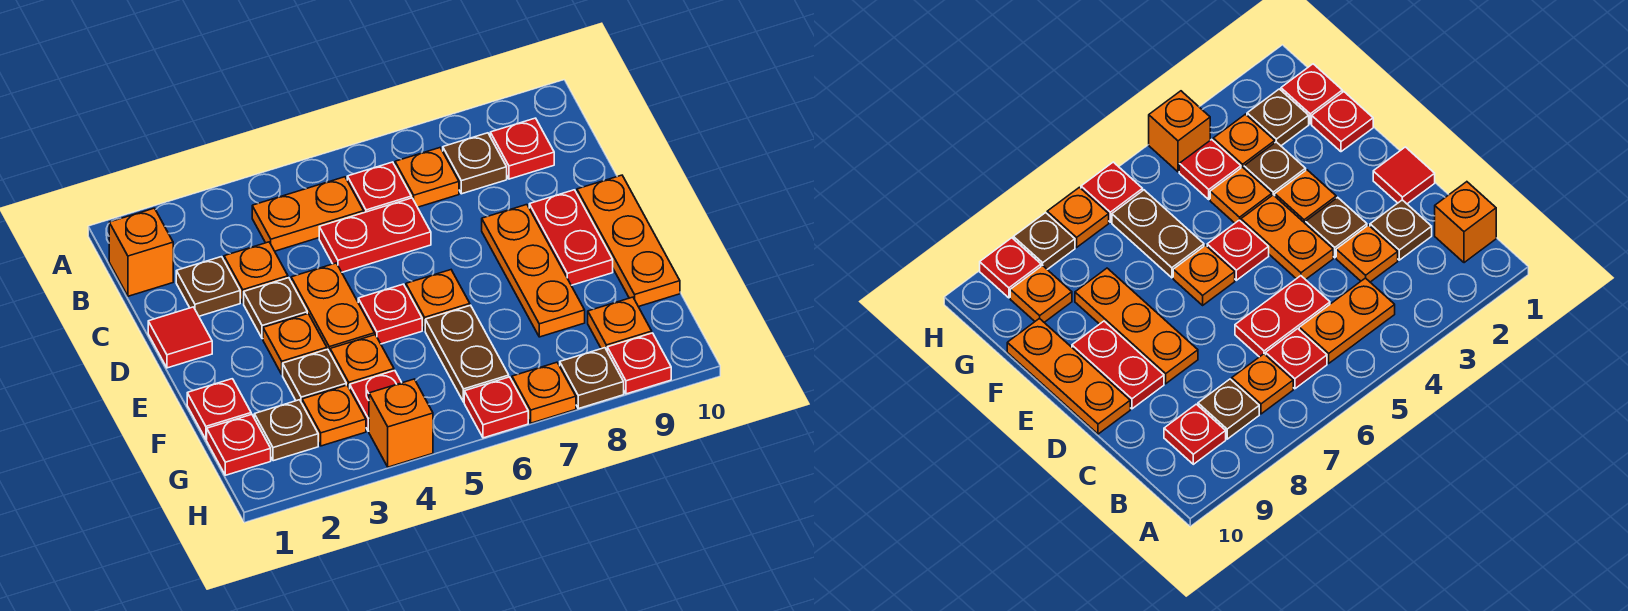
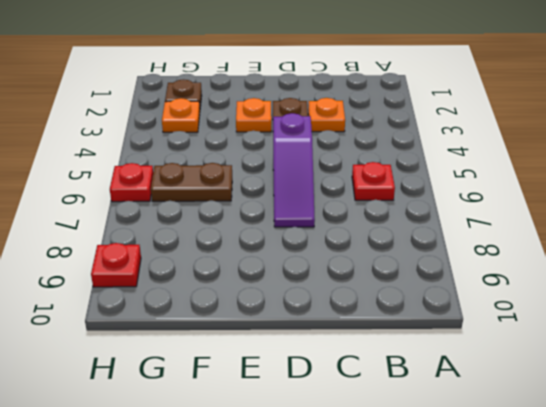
purple slope D5:D7 level 1 top 5 -> none
none -> orange brick B1 level 1
none -> orange plate B4:B5 level 1
none -> orange plate B7 level 1
none -> brown plate B8 level 1

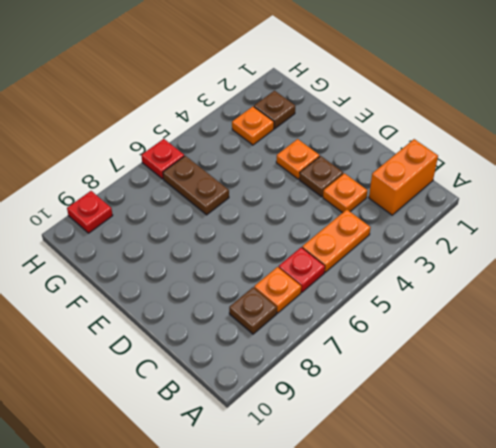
orange brick B1:B2 level 1 -> orange brick B1 level 1
none -> red plate B9 level 1
none -> brown plate C2 level 1
none -> red plate C5:C6 level 1
none -> red tile D1 level 1

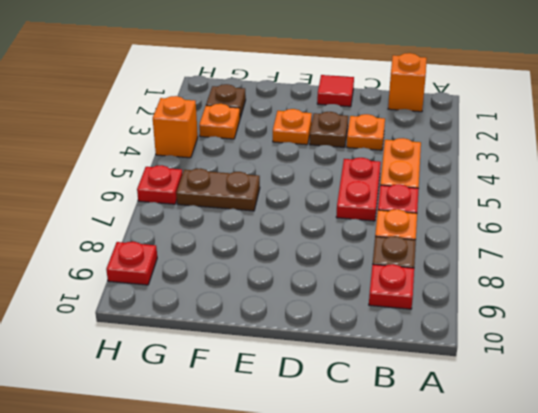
none -> brown plate C2 level 1
none -> orange plate D4:E4 level 1
none -> orange plate D8:F8 level 1
none -> red plate D9:E9 level 1

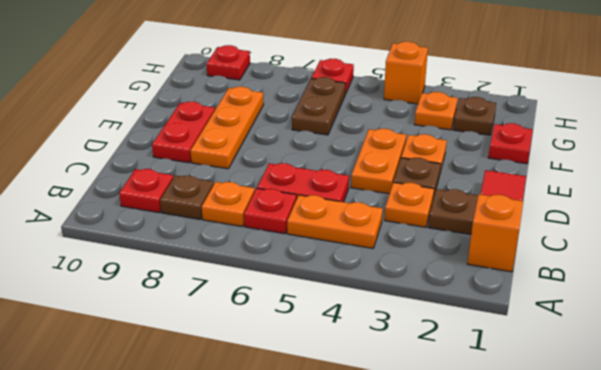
none -> orange plate D10:F10 level 1
none -> red plate E5 level 1
none -> orange plate E6 level 1
none -> brown plate F3 level 1

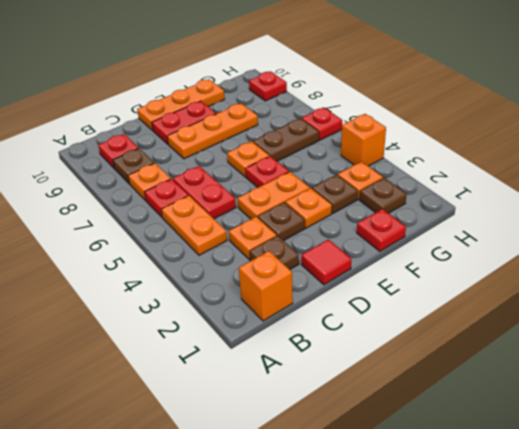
none -> orange plate F4 level 1
none -> red plate G1 level 1
none -> red plate G4 level 1
none -> orange plate G9 level 1

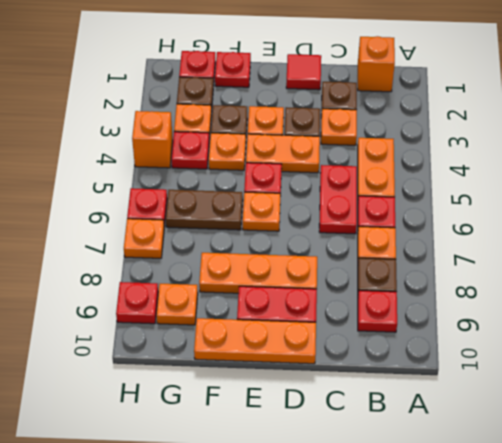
none -> brown plate H8 level 1

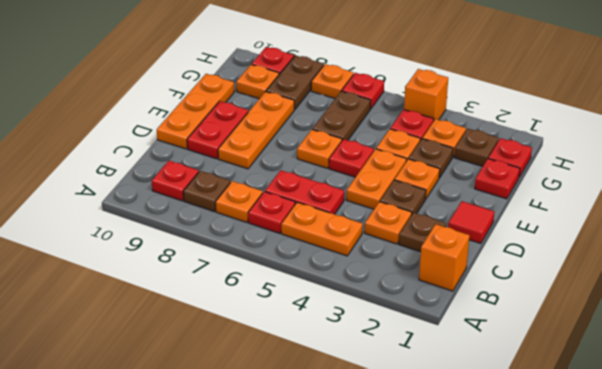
brown plate G8:H8 level 1 -> brown plate H8 level 1

